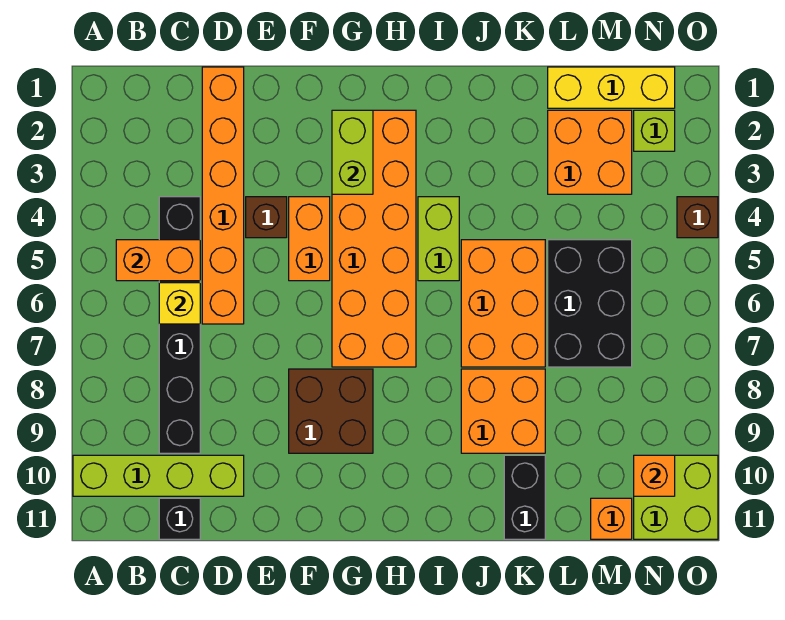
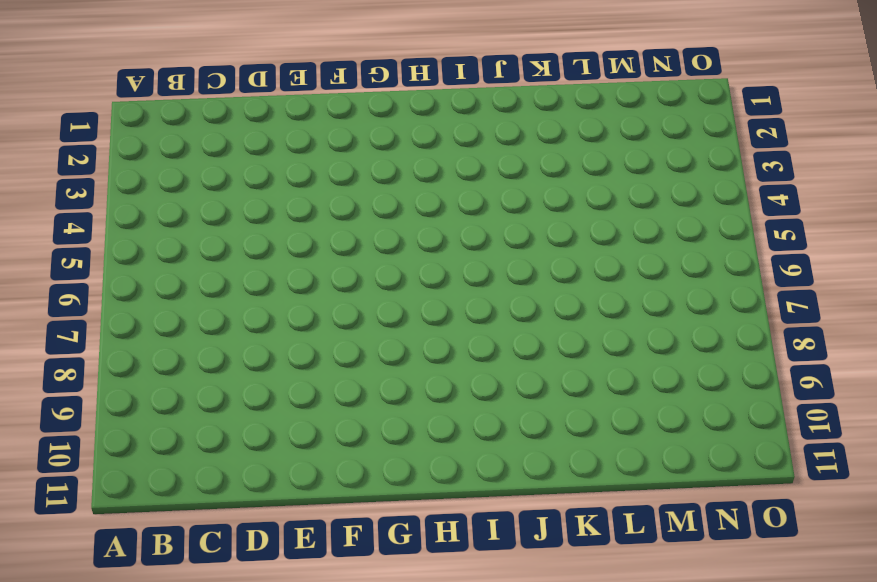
none -> lime brick A10:D10 level 1
none -> black brick C4:C9 level 1
none -> black brick C11 level 1

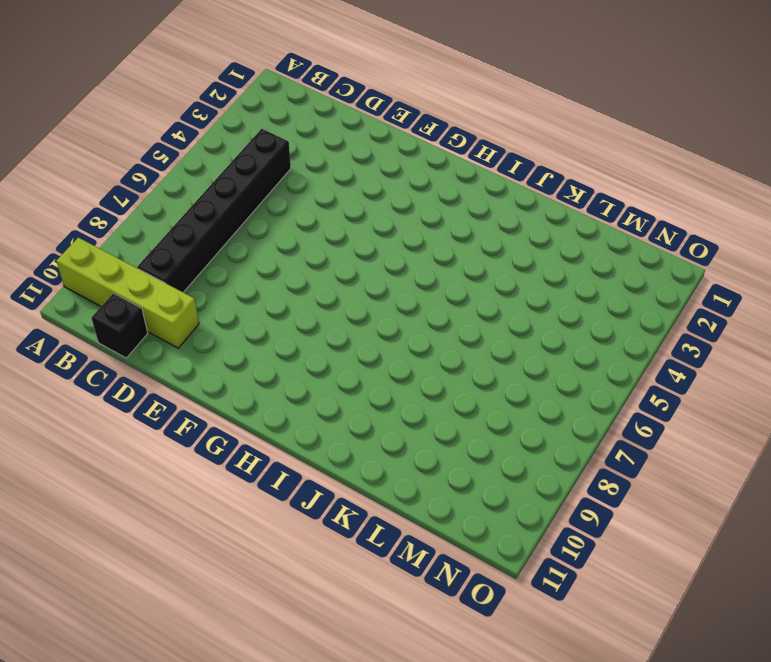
none -> orange brick D1:D6 level 1
none -> brown brick E4 level 1
none -> orange brick F4:F5 level 1

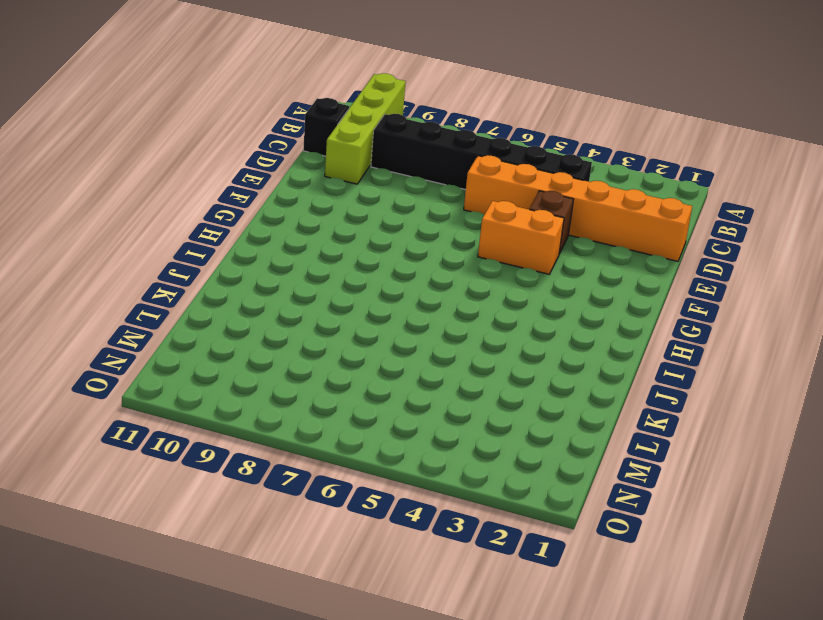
none -> brown brick F8:G9 level 1
none -> orange brick G2:H7 level 1
none -> lime brick I4:I5 level 1

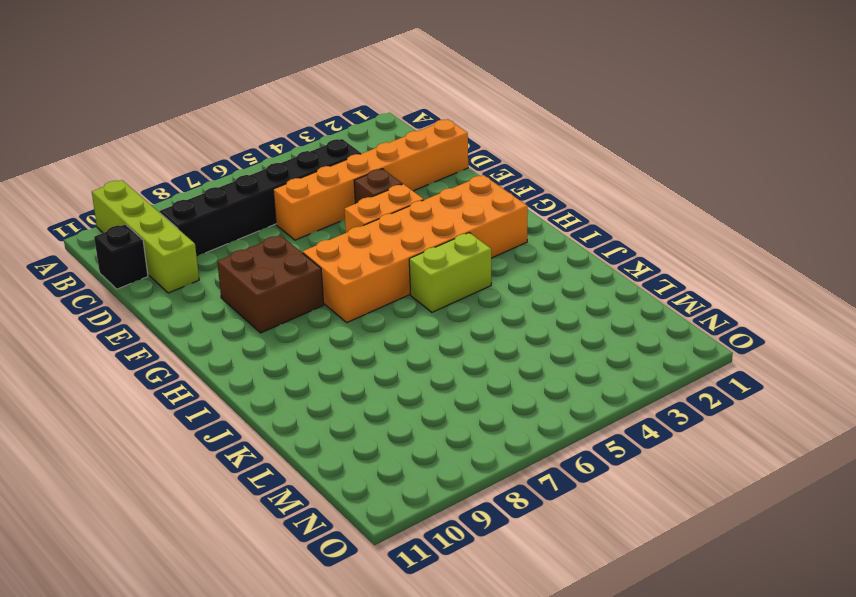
none -> orange brick J5:K7 level 1
none -> orange brick J8:K9 level 1
none -> black brick K10:K11 level 1

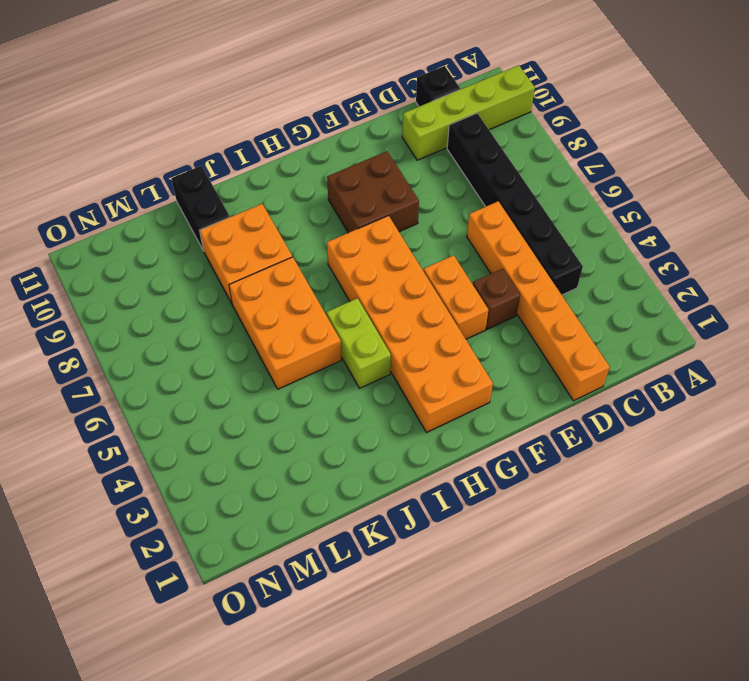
none -> yellow brick L1:N1 level 1
none -> orange brick L2:M3 level 1
none -> black brick L5:M7 level 1

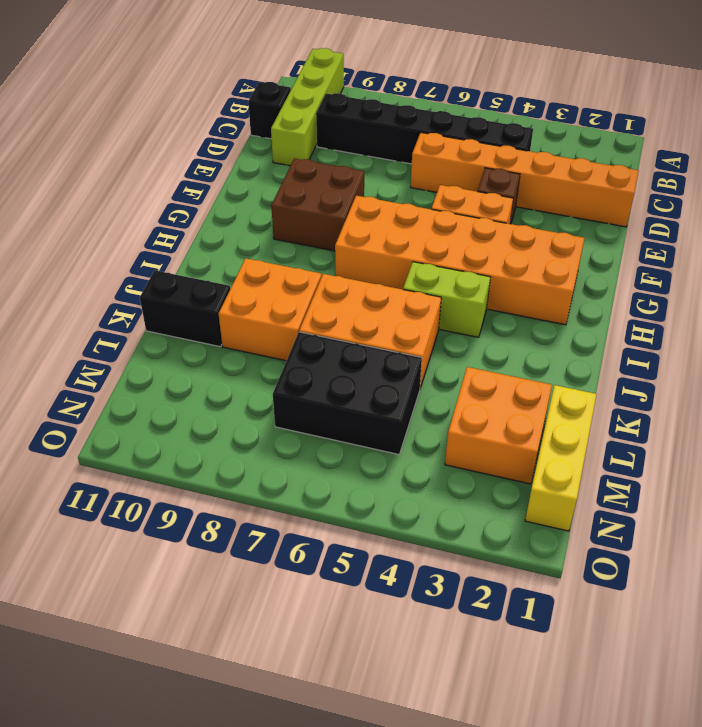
none -> orange brick M11 level 1
none -> lime brick N2 level 1
none -> lime brick N10:O11 level 1

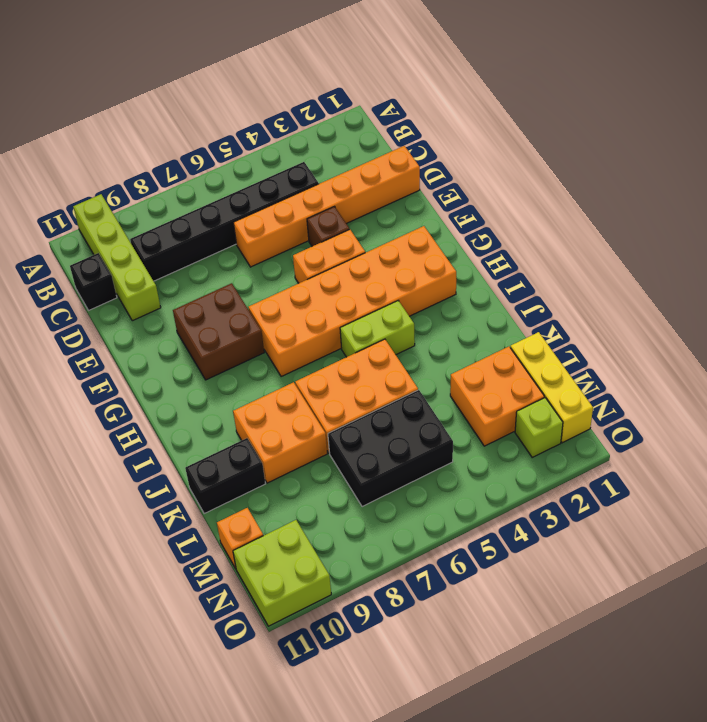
none -> brown brick O4 level 1
none -> orange brick B5:C5 level 2
none -> yellow brick C6 level 2

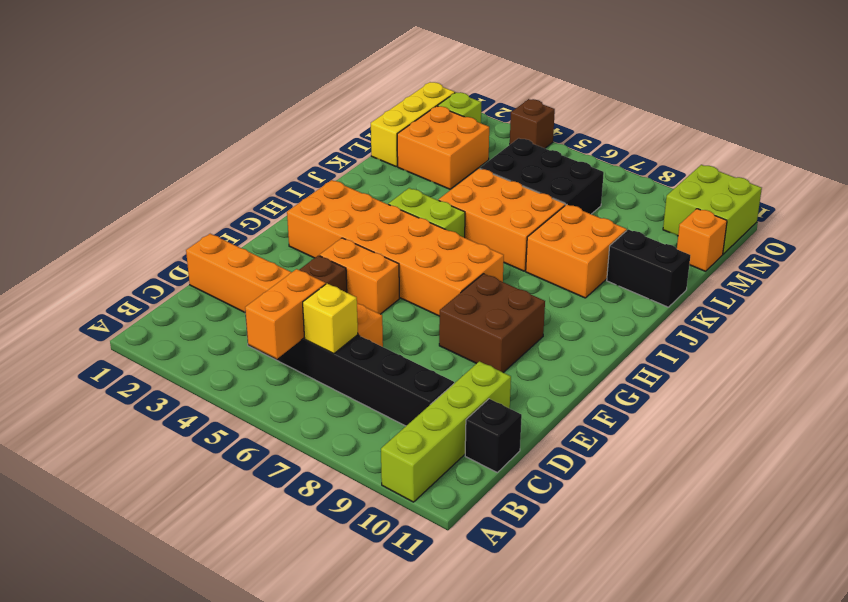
none -> lime brick G2:G3 level 2
none -> orange brick N10 level 2

